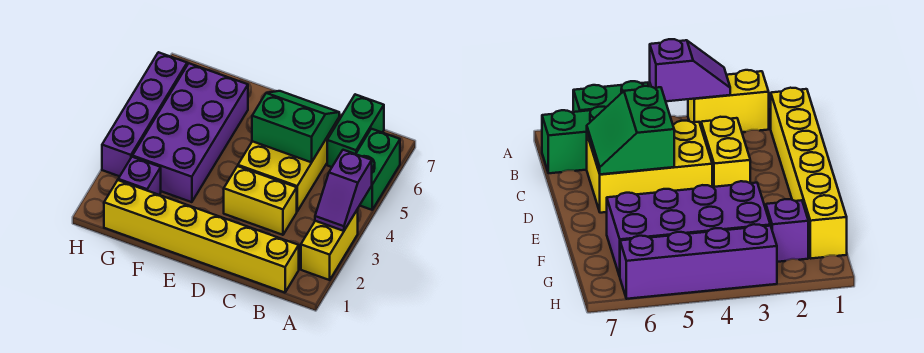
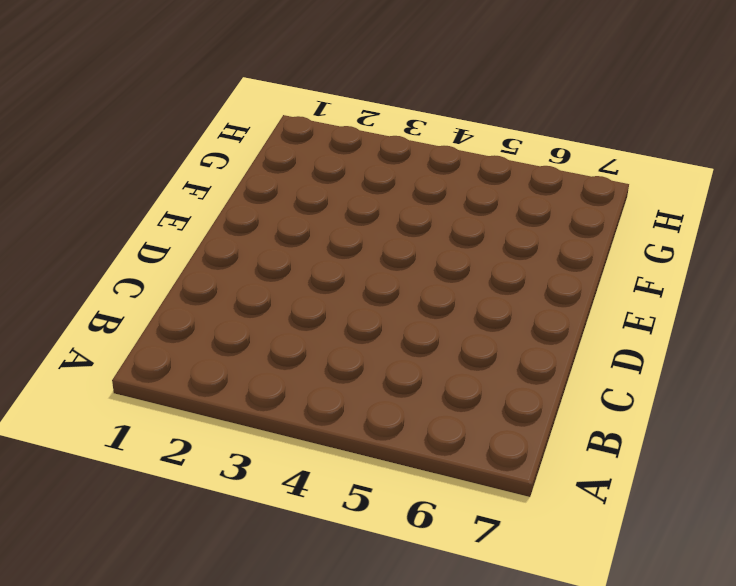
none -> yellow brick A2:A3 level 1
none -> green brick A5:A6 level 1

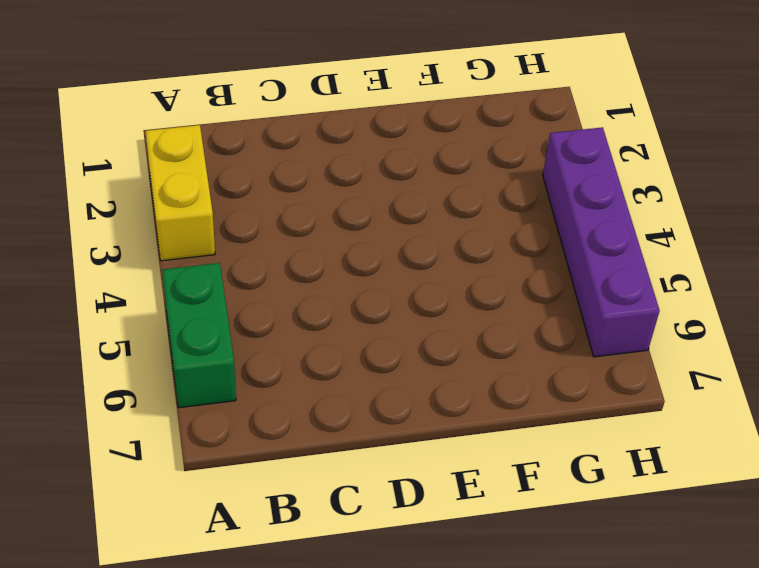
none -> yellow brick B1:G1 level 1
none -> green brick B6:B7 level 1

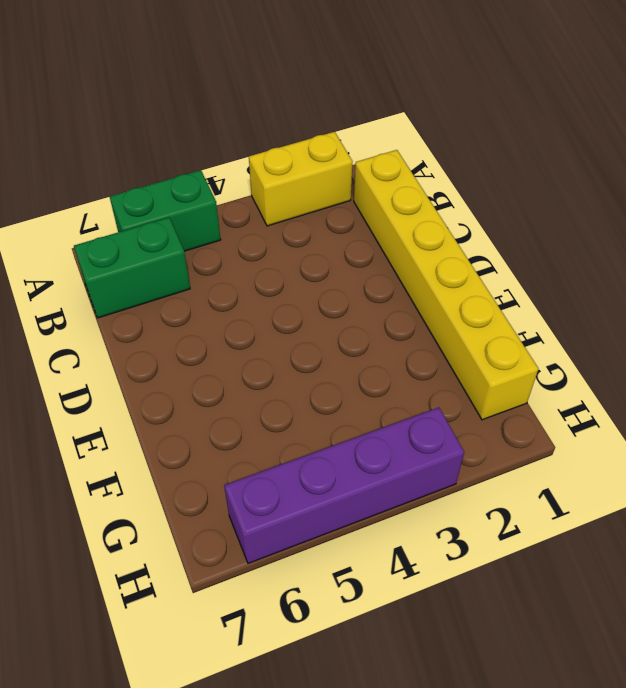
none -> yellow brick C3:D3 level 1
none -> yellow brick C4:D6 level 1

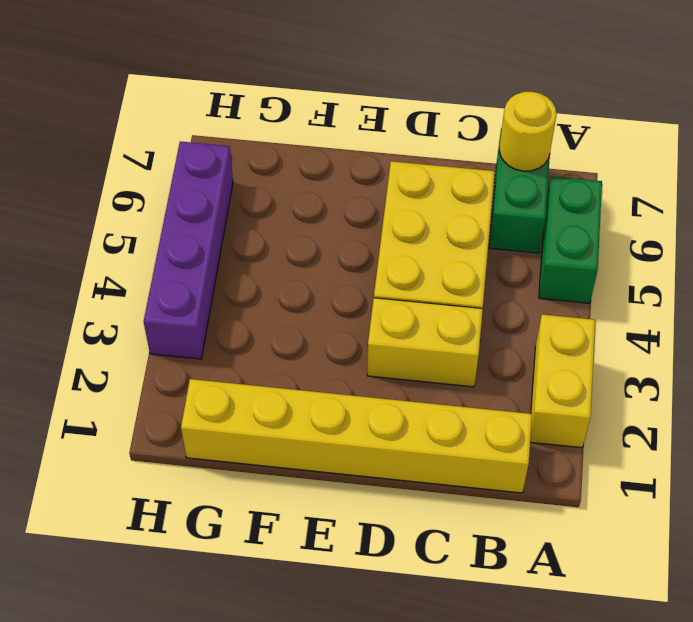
yellow round brick B7 level 2 -> none
none -> purple brick F3:G6 level 1
none -> purple brick G2 level 1

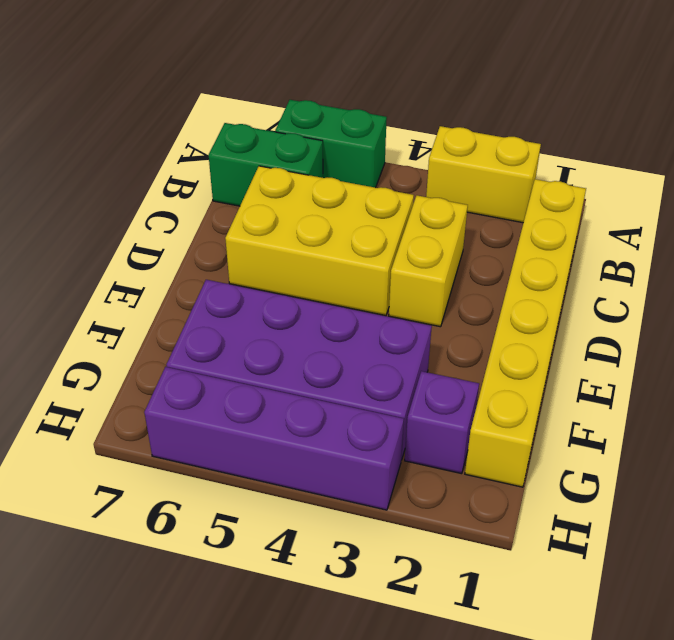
none -> purple slope A3:A4 level 2 top 4
none -> green slope C5:D6 level 2 top 5

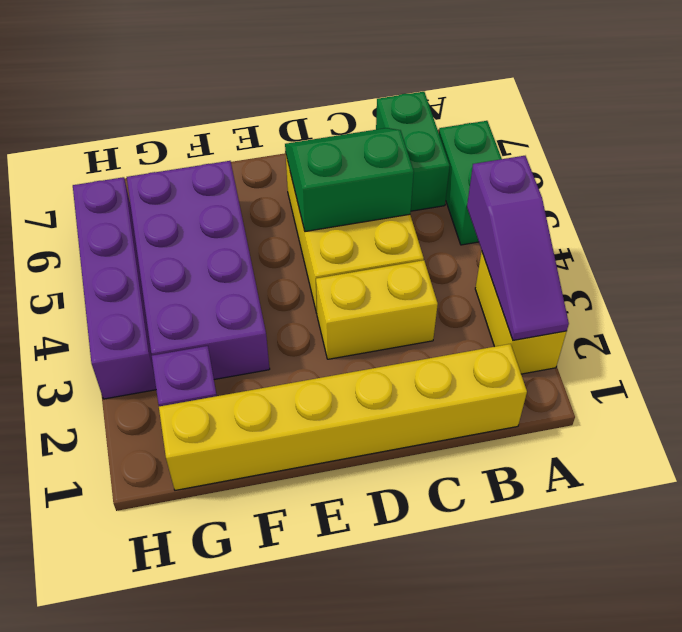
purple slope A2:A4 level 2 top 4 -> purple slope A3:A4 level 2 top 4

